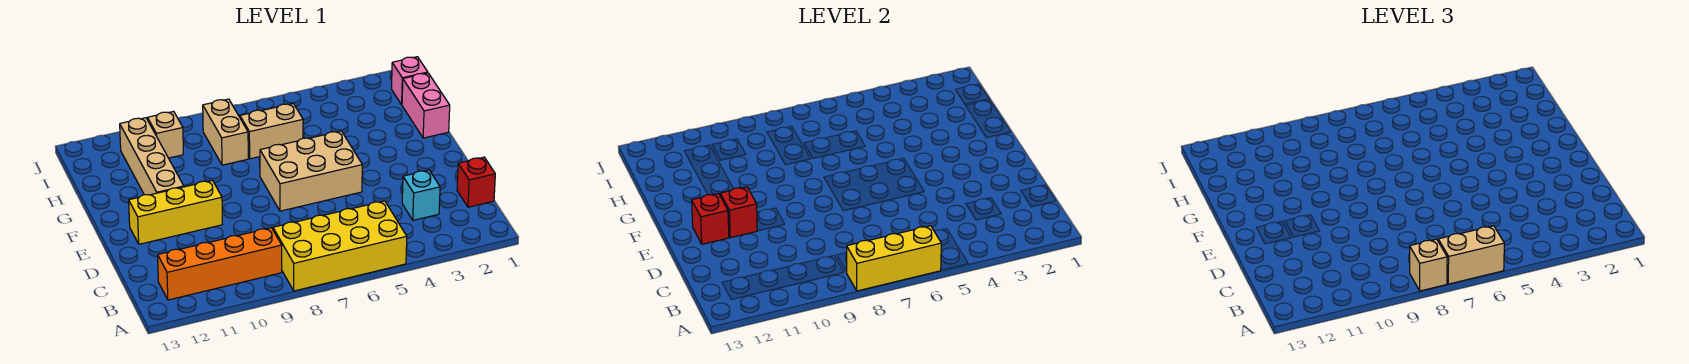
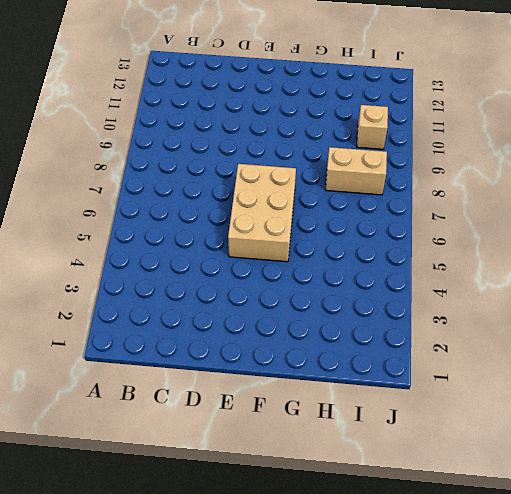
none -> yellow brick A5:B8 level 1
none -> orange brick B9:B12 level 1
none -> red brick C1 level 1

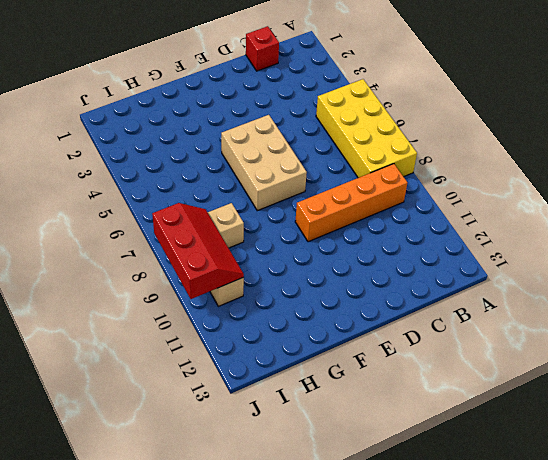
orange brick B9:E9 level 1 -> orange brick B9:B12 level 1
red slope I8:J10 level 2 top J -> none
none -> cyan brick C3 level 1
none -> yellow brick E10:E12 level 1
none -> tan brick F11:I11 level 1

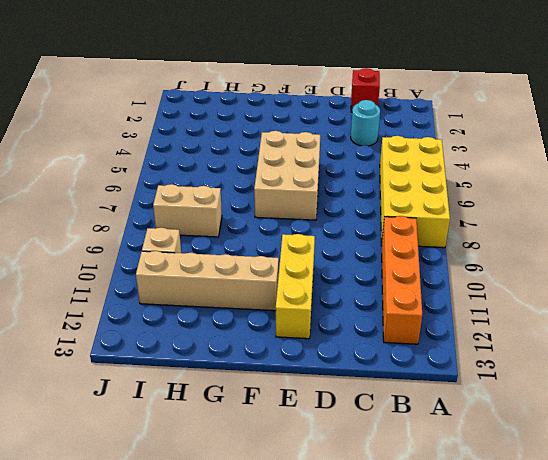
cyan round brick C3 level 1 -> cyan brick C3 level 1
none -> pink brick G1:H1 level 1
none -> tan brick H6:H7 level 1
none -> pink brick I1 level 1

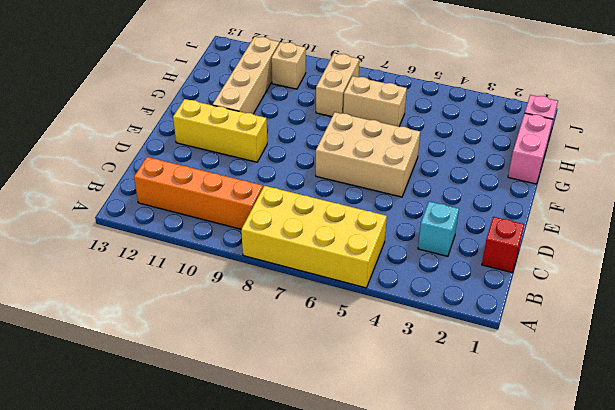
none -> yellow brick A6:A8 level 2
none -> red brick E11 level 2
none -> red brick E12 level 2

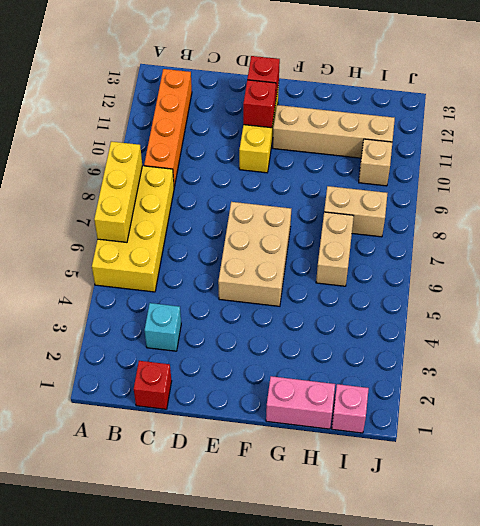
none -> tan brick A6:A7 level 3
none -> tan brick A8 level 3

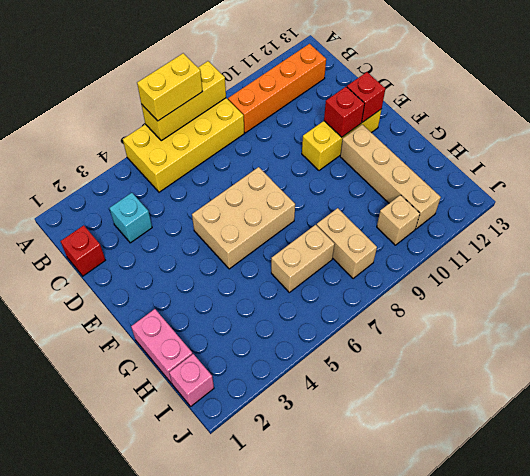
yellow brick A6:A7 level 3 -> tan brick A6:A7 level 3
none -> tan brick A8 level 3

